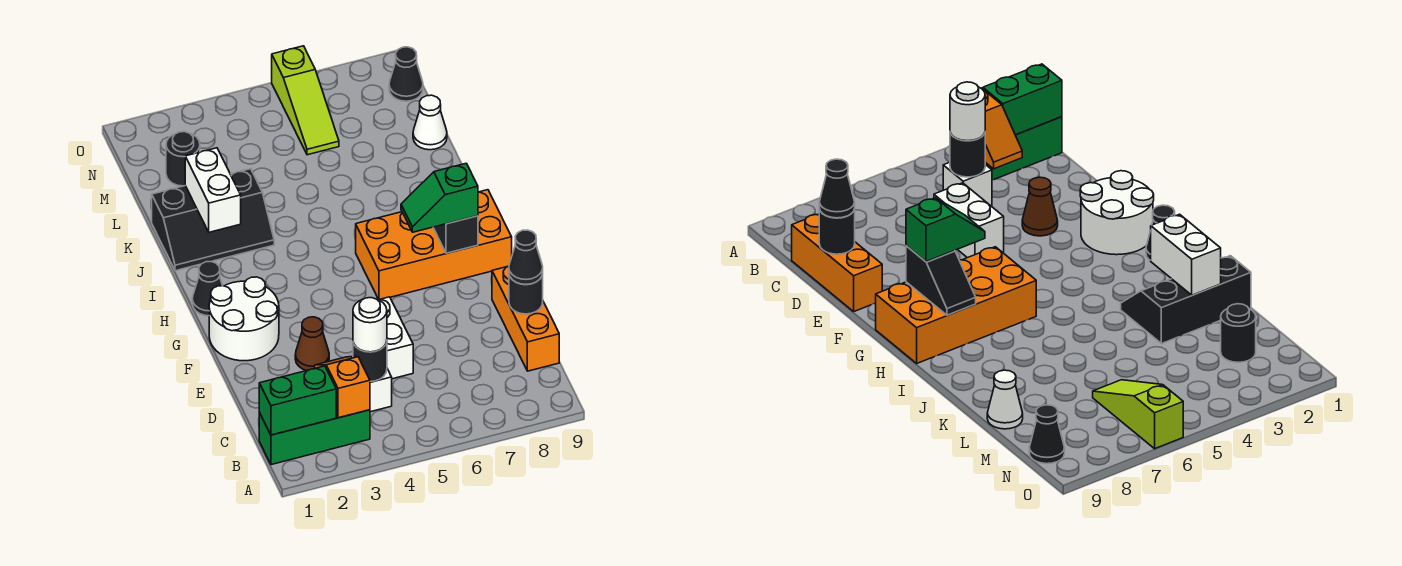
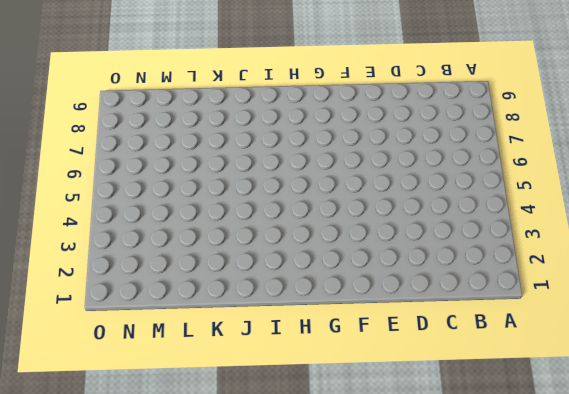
none -> green brick B1:B3 level 1
none -> white brick C4 level 1
none -> orange brick C9:E9 level 1

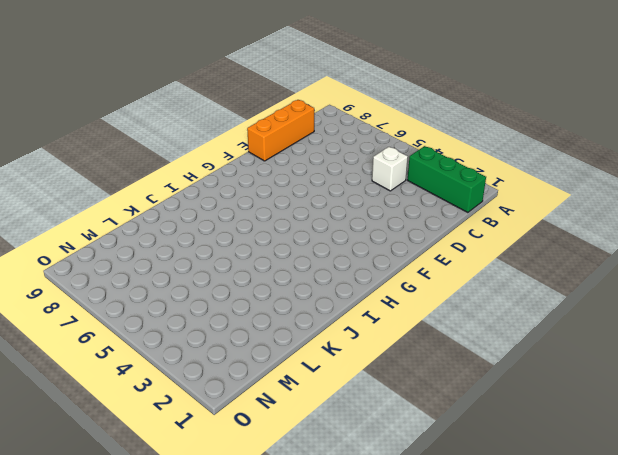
none -> white brick D5:E5 level 1
none -> brown cone E3 level 1
none -> white round brick F1:G2 level 1

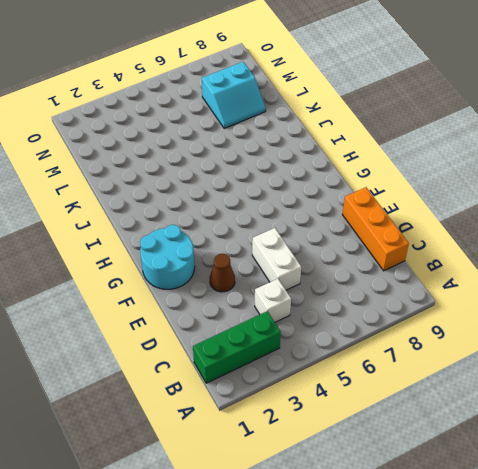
cyan round brick F1:G2 level 1 -> white round brick F1:G2 level 1
cyan slope L7:M8 level 1 top M -> none
none -> orange brick G6:H9 level 1
none -> black cone H1 level 1
none -> black slope J1:K3 level 1 top K

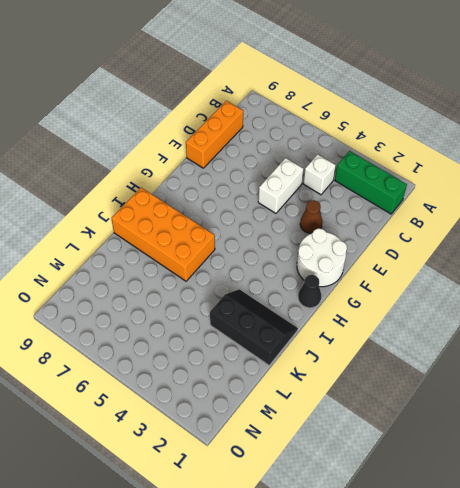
orange brick I6:J9 level 1 -> orange brick G6:H9 level 1
none -> white cone L9 level 1
none -> black round brick M2 level 1
none -> lime slope M6:O6 level 1 top O

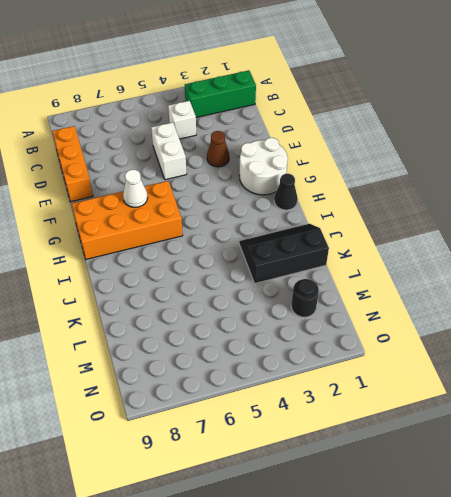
white cone G7 level 2 -> white cone L9 level 1
none -> lime slope M6:O6 level 1 top O
none -> black cone N9 level 1
none -> green brick B1:B2 level 2

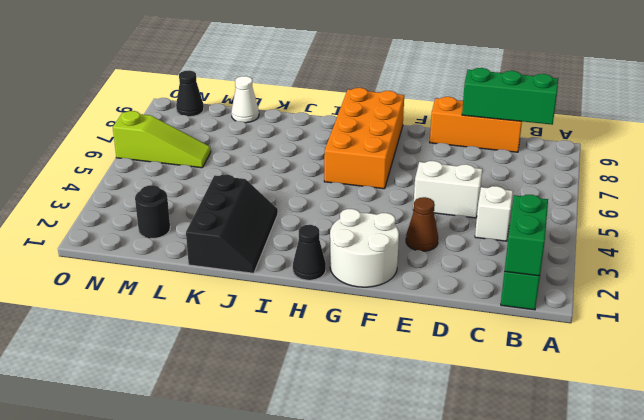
green brick B9:D9 level 2 -> black round brick D9 level 2
none -> orange slope B3:C3 level 2 top B
none -> black round brick C4 level 2
none -> black slope G8:H8 level 2 top G

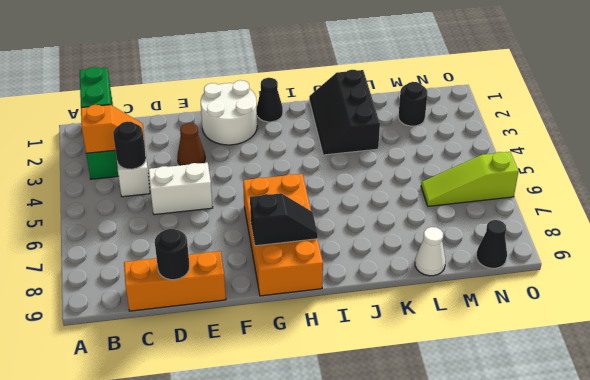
none -> white brick J2:K2 level 2
none -> white round brick C4 level 3
none -> black cone D9 level 3

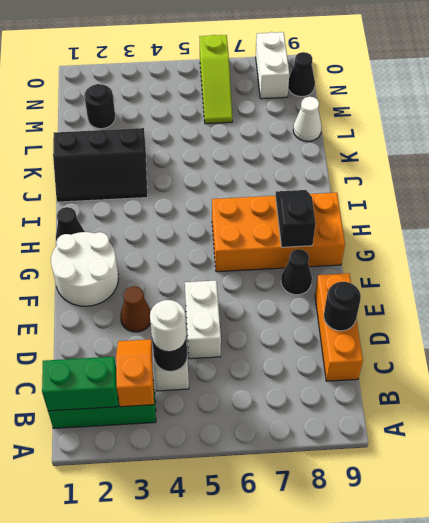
black cone F8 level 1 -> black cone D9 level 3
white brick N8:O8 level 1 -> white brick J2:K2 level 2
none -> green slope G7:G8 level 3 top 8

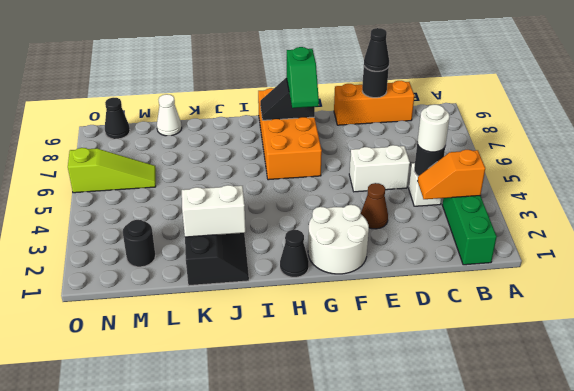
none -> green brick B1:B2 level 2

